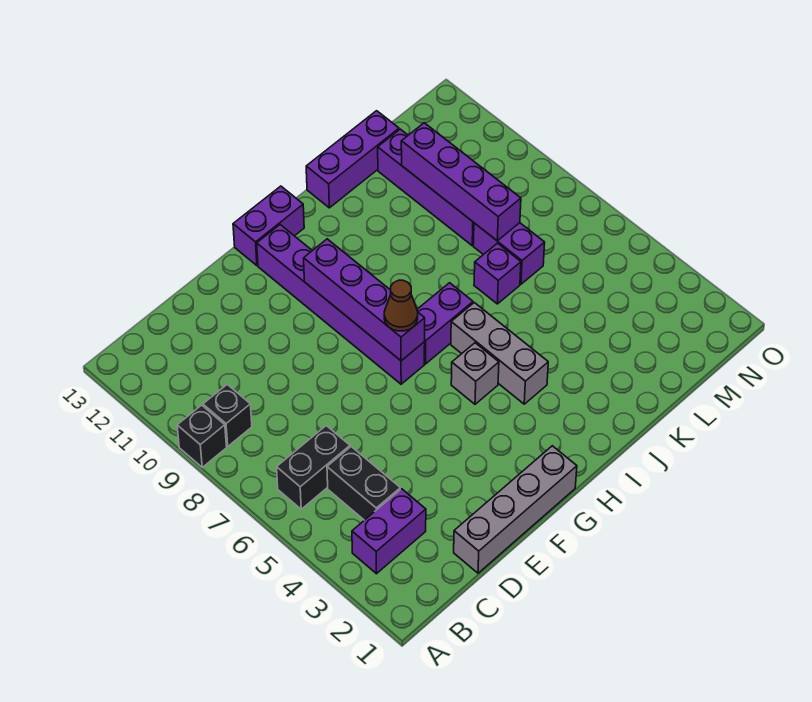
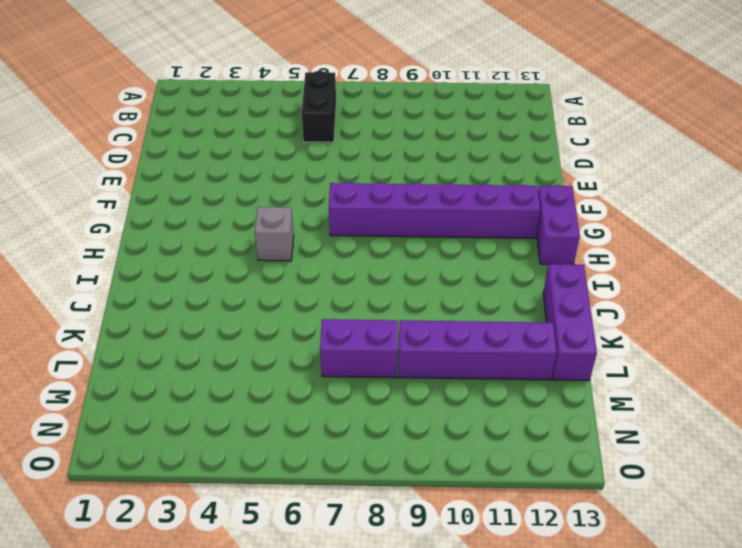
none -> black brick A9 level 1
none -> purple brick B3:C3 level 1
none -> black brick B9 level 1

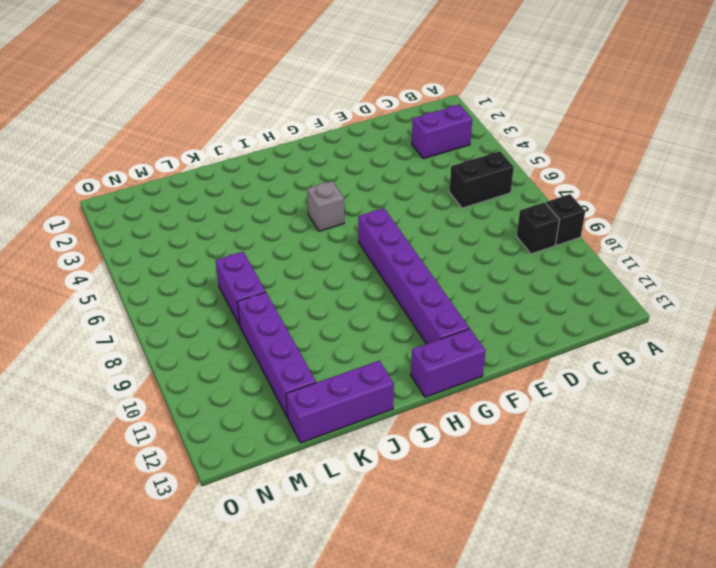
none -> black brick C4:C5 level 1
none -> grey brick D1:G1 level 1
none -> purple brick H7:I7 level 1

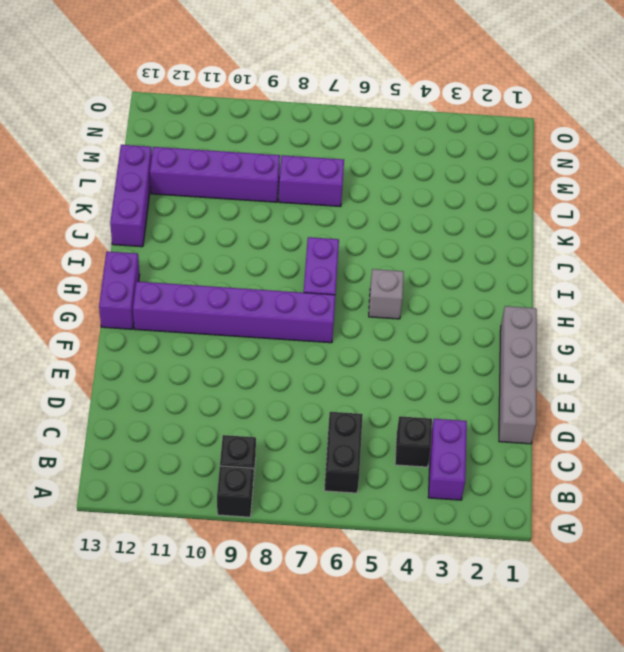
black brick C4 level 1 -> black brick C4:C5 level 1
none -> grey brick I4:I6 level 1
none -> purple brick K7 level 1
none -> purple brick G7:G10 level 2

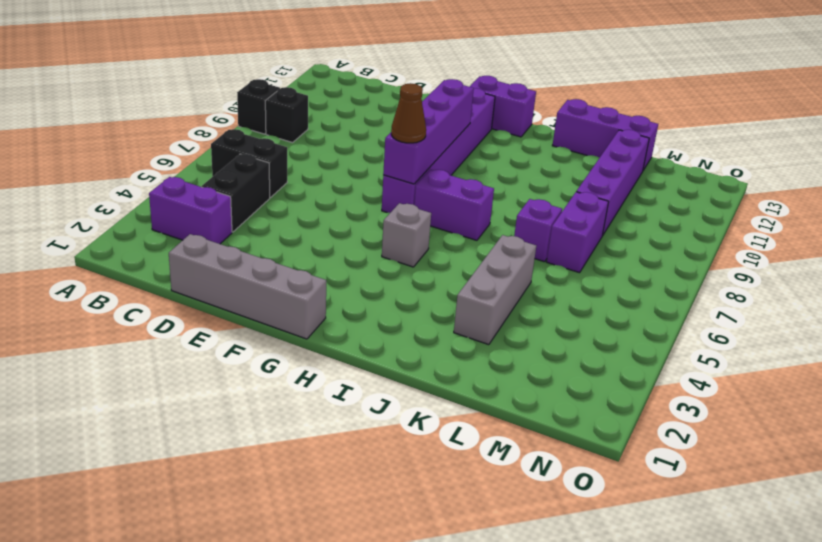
grey brick K3:K5 level 1 -> grey brick I4:I6 level 1
none -> purple brick L8:L11 level 2

